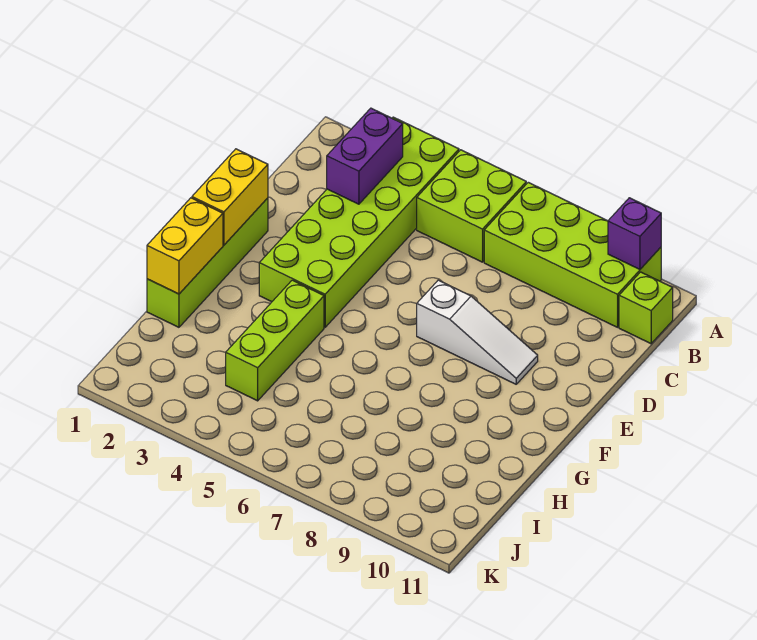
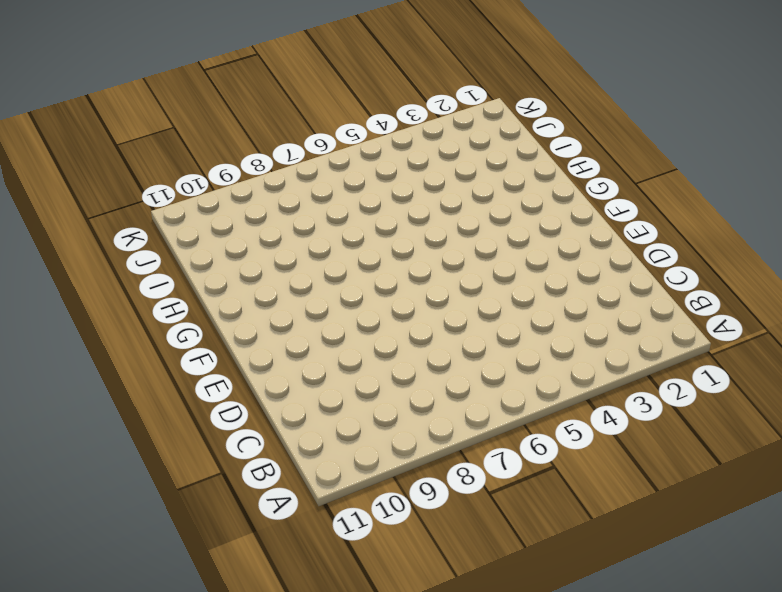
none -> lime brick A3:F4 level 1
none -> lime brick A5:B6 level 1

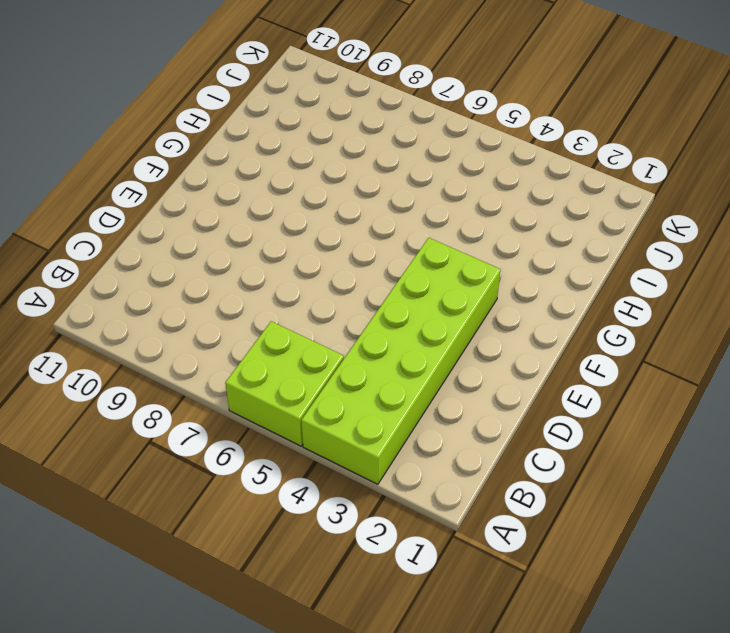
none -> lime brick A7:B10 level 1
none -> lime brick B11 level 1

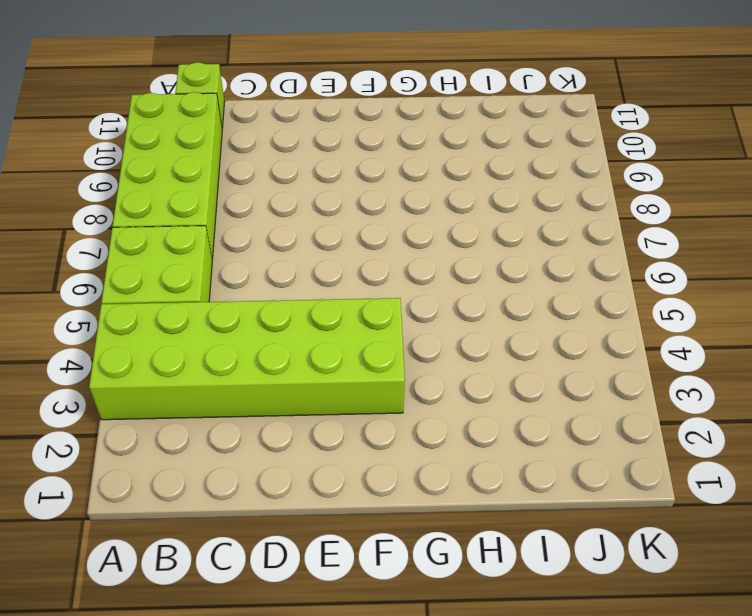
none -> lime brick E1:H1 level 1
none -> white slope E7:E9 level 1 top 7

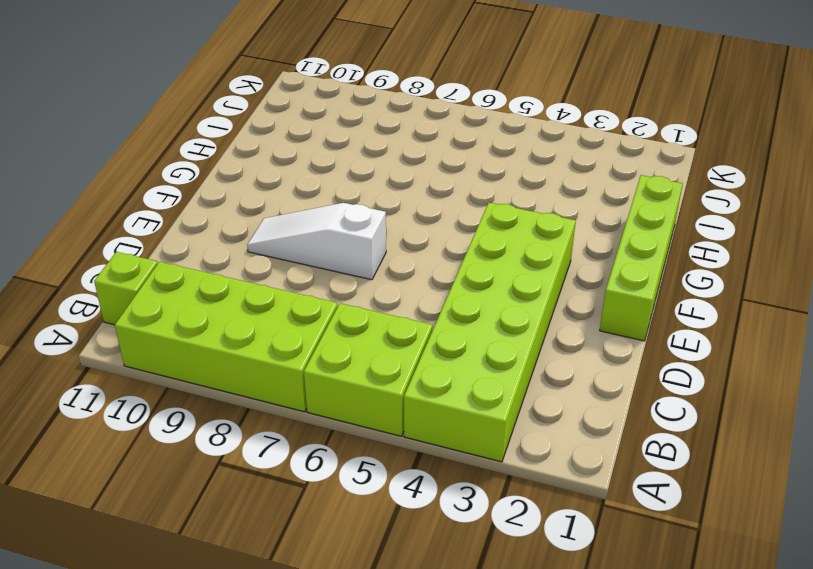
none -> lime brick G4:I4 level 1
none -> purple brick A10 level 2

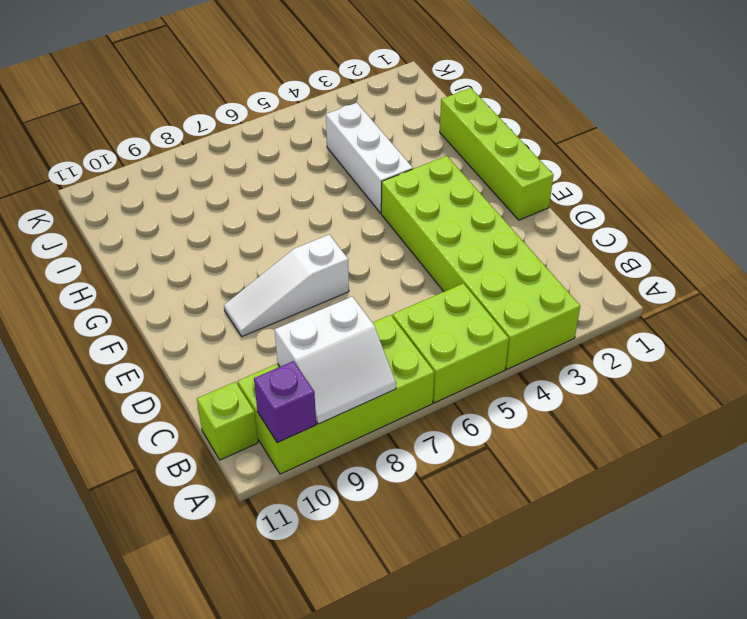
white slope A8:B9 level 2 top B -> none
white brick G4:I4 level 1 -> lime brick G4:I4 level 1
none -> purple brick B3:C3 level 2
none -> yellow brick E1:F1 level 2

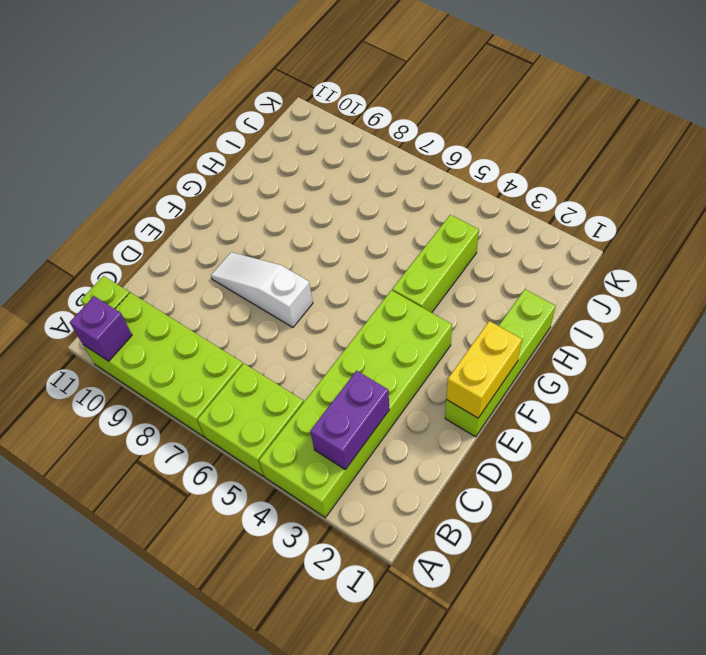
none -> yellow brick G1:H1 level 2

